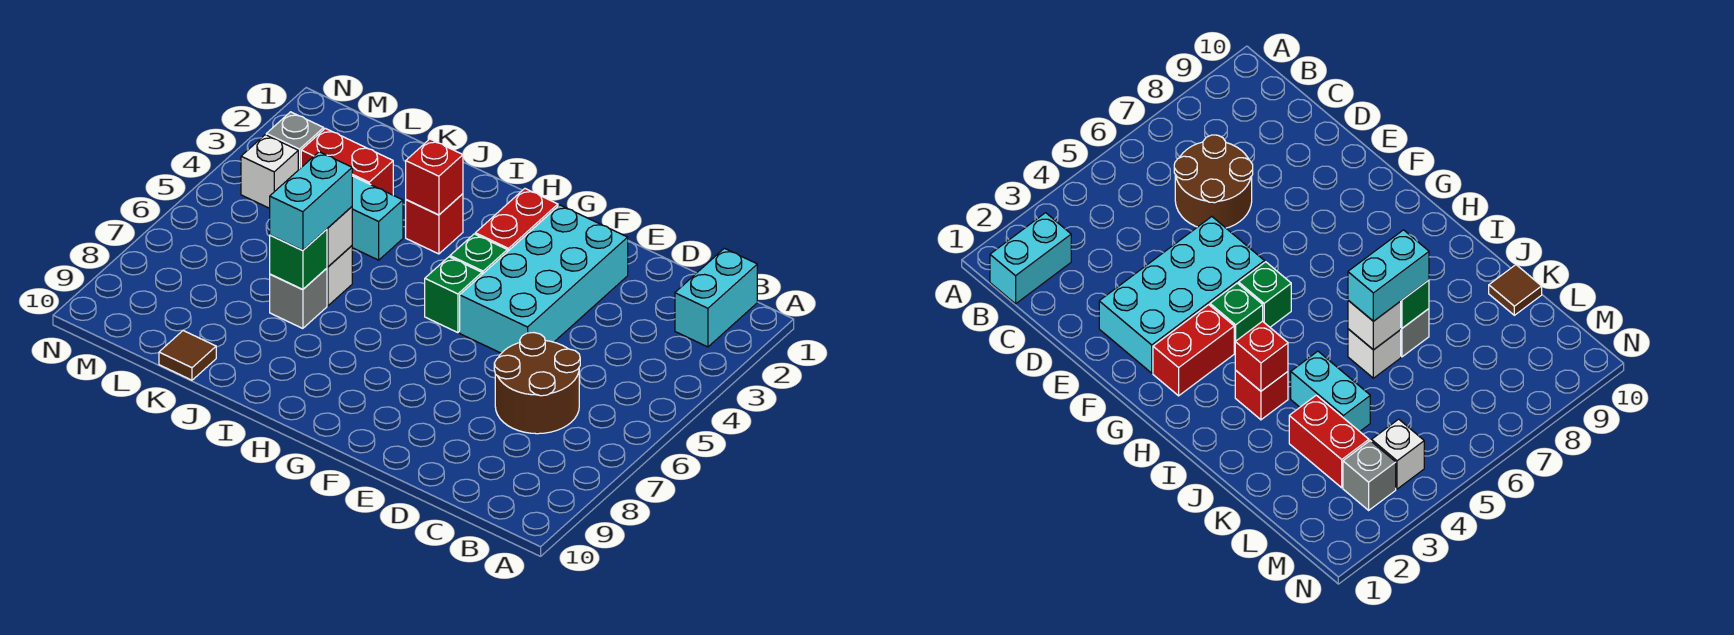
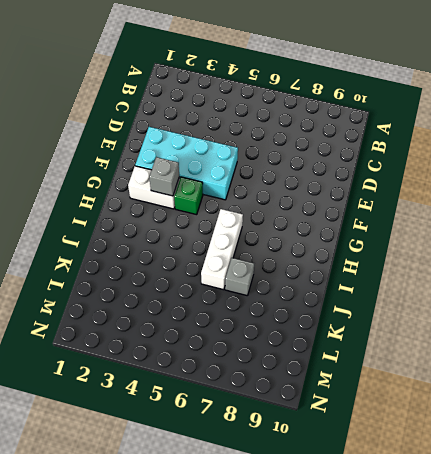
white brick G2:G3 level 1 -> red brick G2:G3 level 1
grey brick G3 level 2 -> grey brick M3 level 1
white brick H6:J6 level 1 -> white brick J6 level 1
none -> cyan brick B1:B2 level 1
none -> brown round brick C6:D7 level 1
none -> green brick G5 level 1

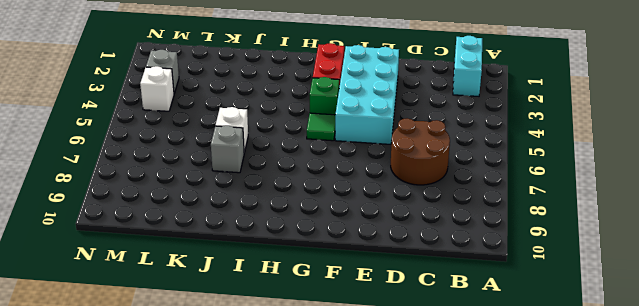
green tile G5 level 1 -> green brick G5 level 1
none -> red brick I3 level 1
none -> cyan brick J4:K4 level 1
none -> red brick K3:L3 level 1

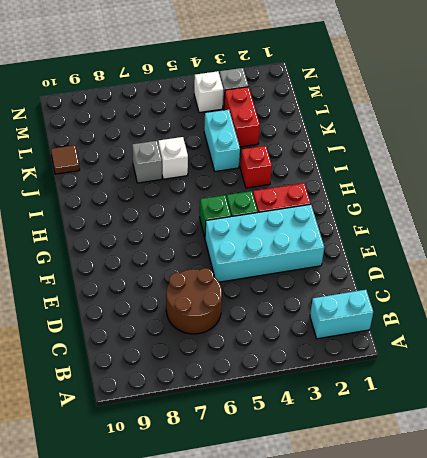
none -> red brick I3 level 2
none -> white brick J6 level 2
none -> green brick J7 level 2

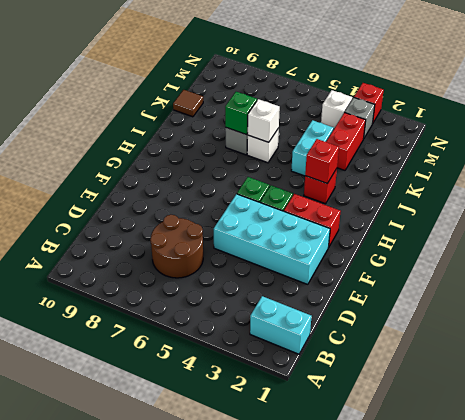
red brick N3 level 1 -> none
none -> cyan brick J6:J7 level 3

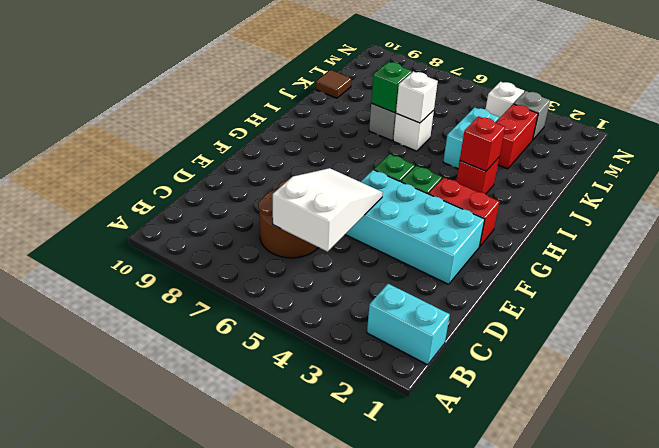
white slope C5:E6 level 2 top C -> none
none -> cyan brick J6:J7 level 3

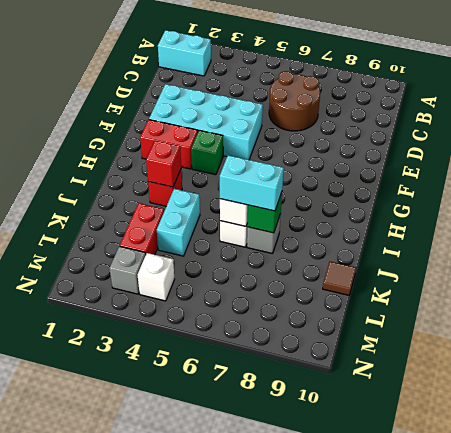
none -> green brick G5 level 1

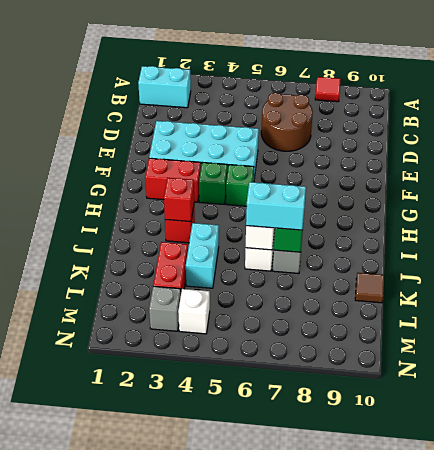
red tile A8 level 1 -> none

